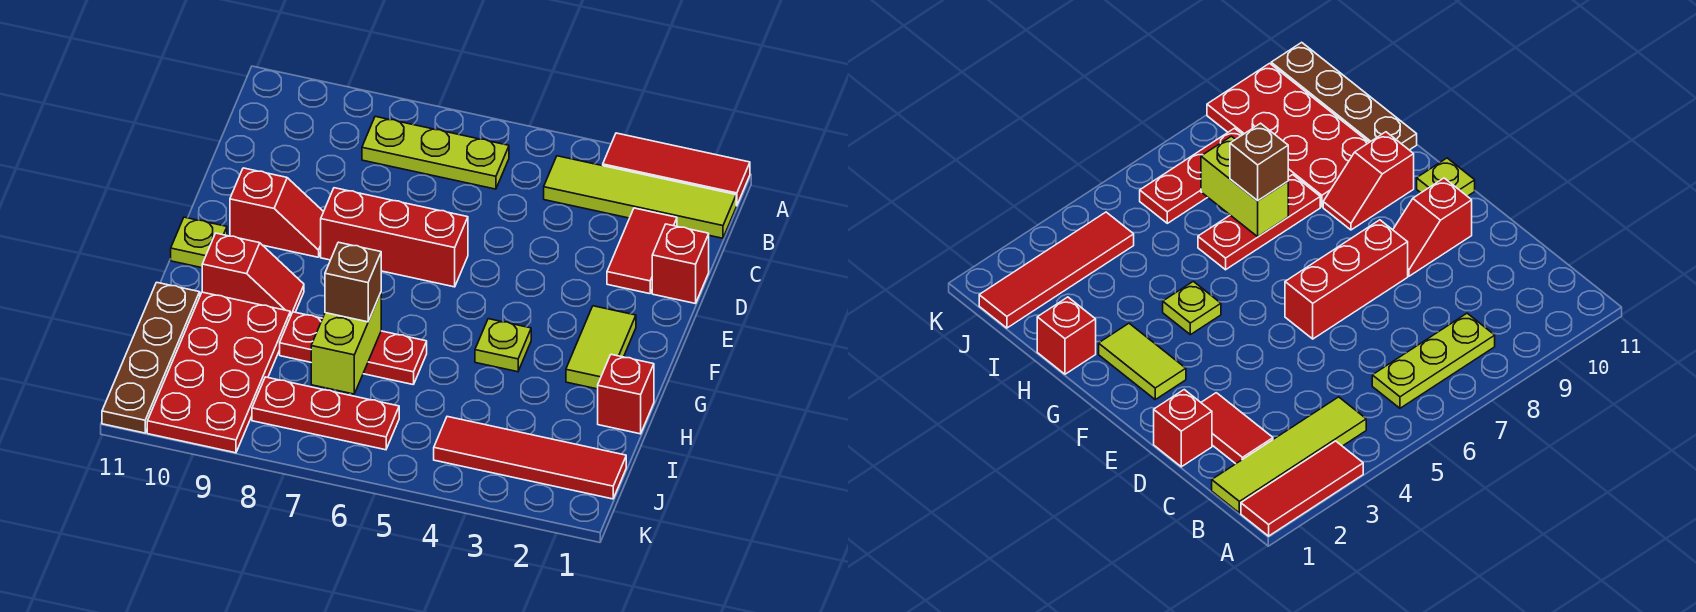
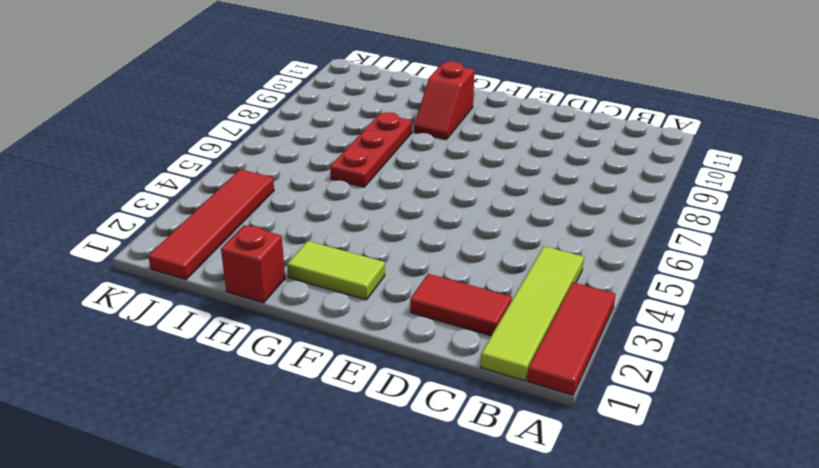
none -> lime plate B6:B8 level 1
none -> red brick D1 level 1
none -> red brick E6:E8 level 1

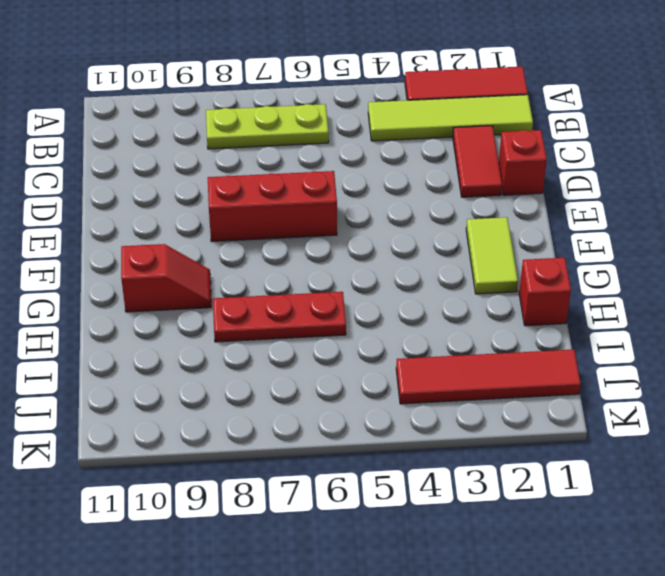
none -> red slope E9:E10 level 1 top 10
none -> lime plate F11 level 1
none -> lime plate G4 level 1

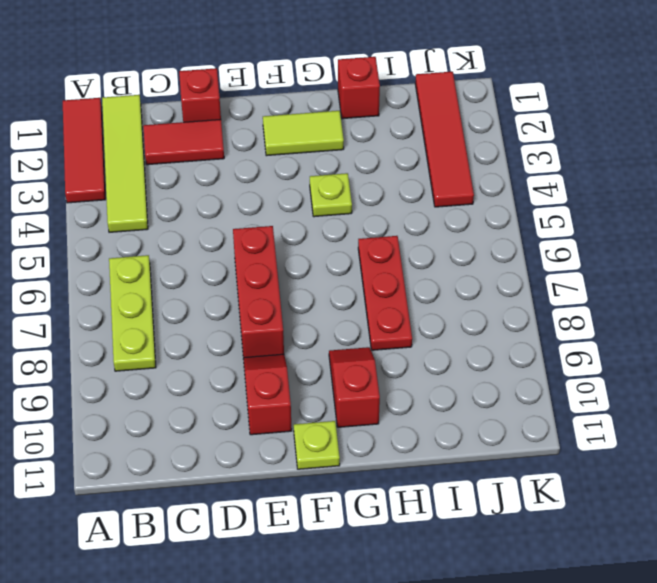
none -> red plate H9:K10 level 1
none -> brown plate H11:K11 level 1
none -> red plate J6:J8 level 1

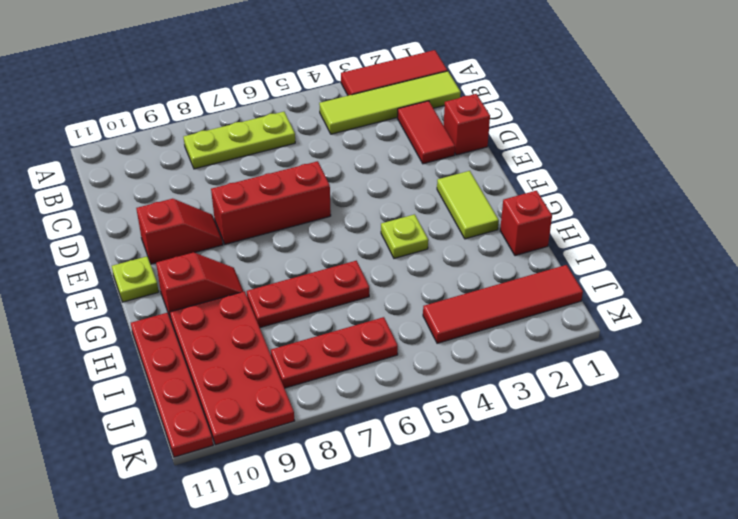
red plate H11:K11 level 1 -> brown plate H11:K11 level 1
none -> lime brick H7:I7 level 2
none -> brown brick H7 level 3

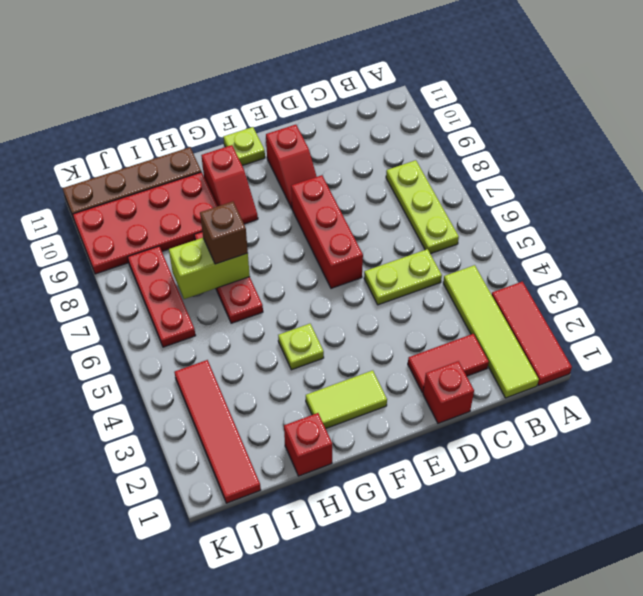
lime plate C5:D5 level 1 -> none

